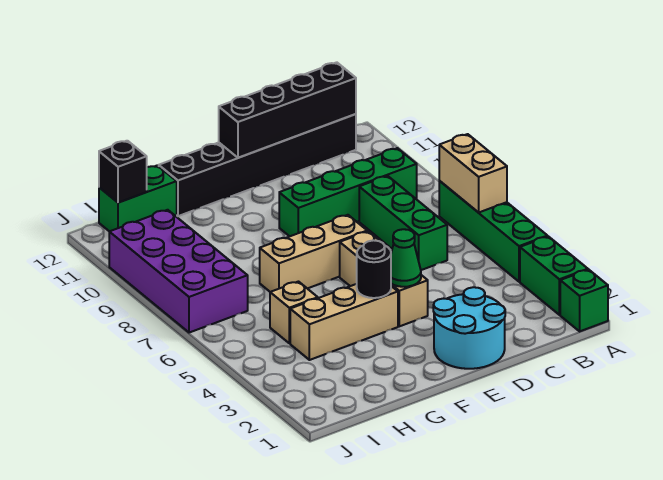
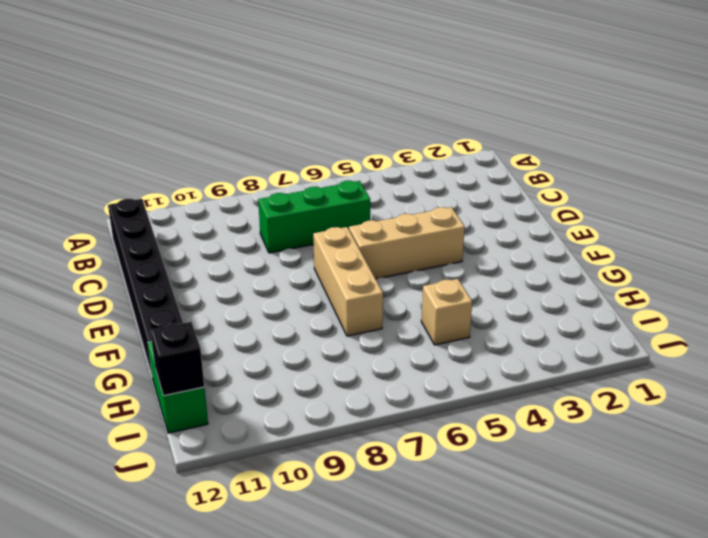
none -> green brick A1 level 1
none -> green brick A2:A3 level 1
none -> green brick A4:A7 level 1

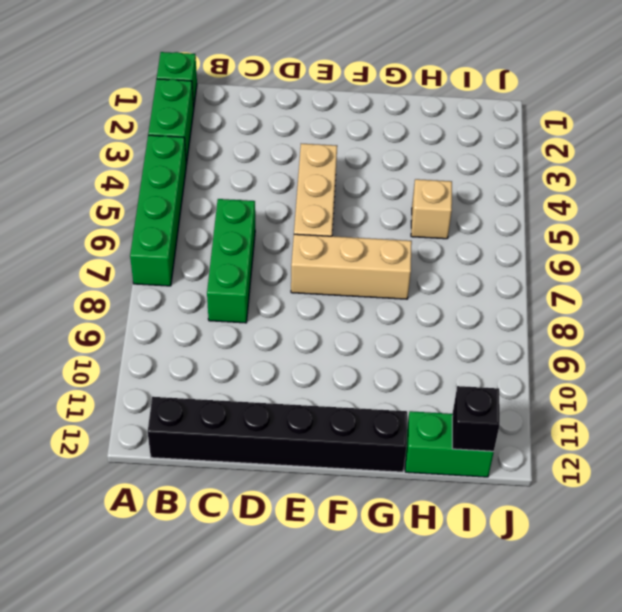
none -> green brick B9:E9 level 1
none -> cyan round brick D1:E2 level 1
none -> tan brick F4:H4 level 1

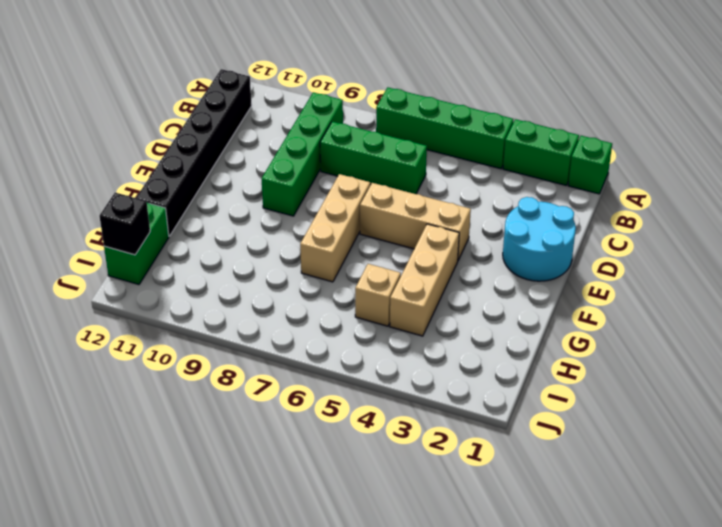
none -> purple brick I7:J10 level 1
none -> tan brick A6:A7 level 2
none -> black brick B12:E12 level 2

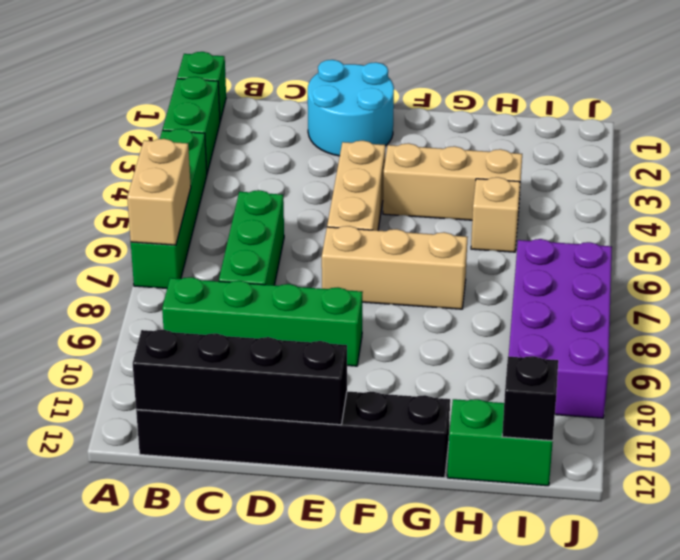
none -> green cone E4 level 2
none -> black round brick F4 level 2

